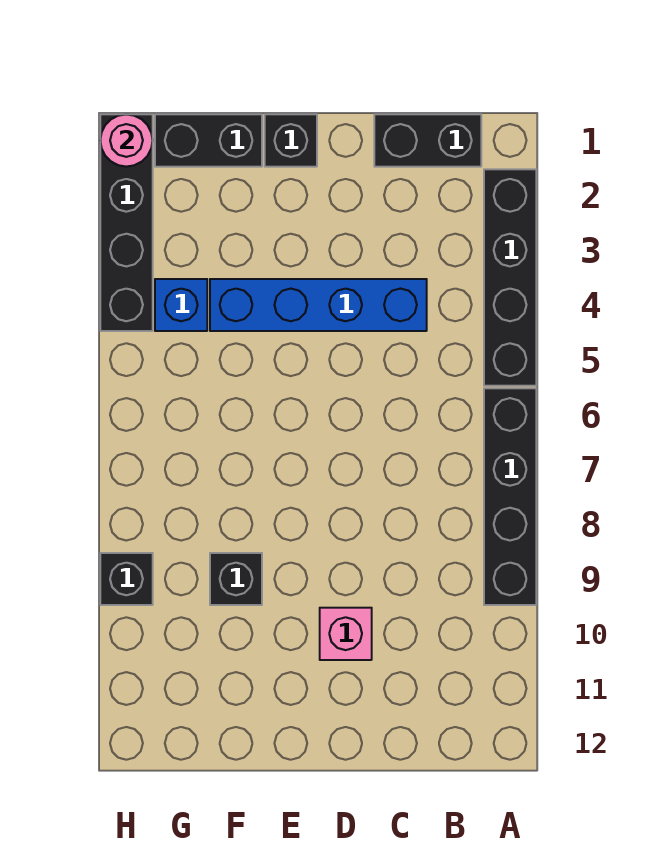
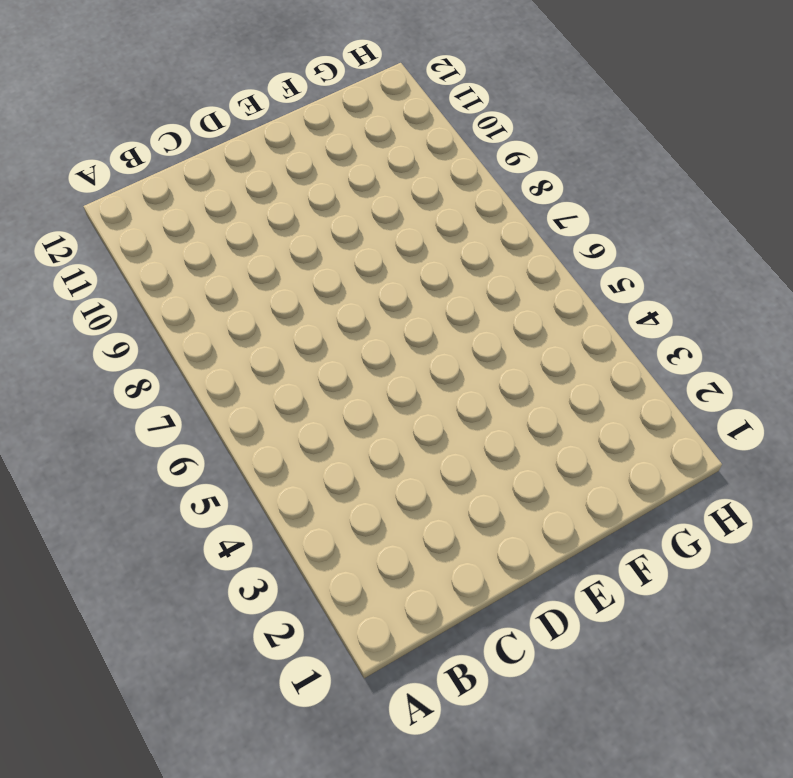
none -> black brick A2:A5 level 1
none -> black brick A6:A9 level 1
none -> black brick B1:C1 level 1

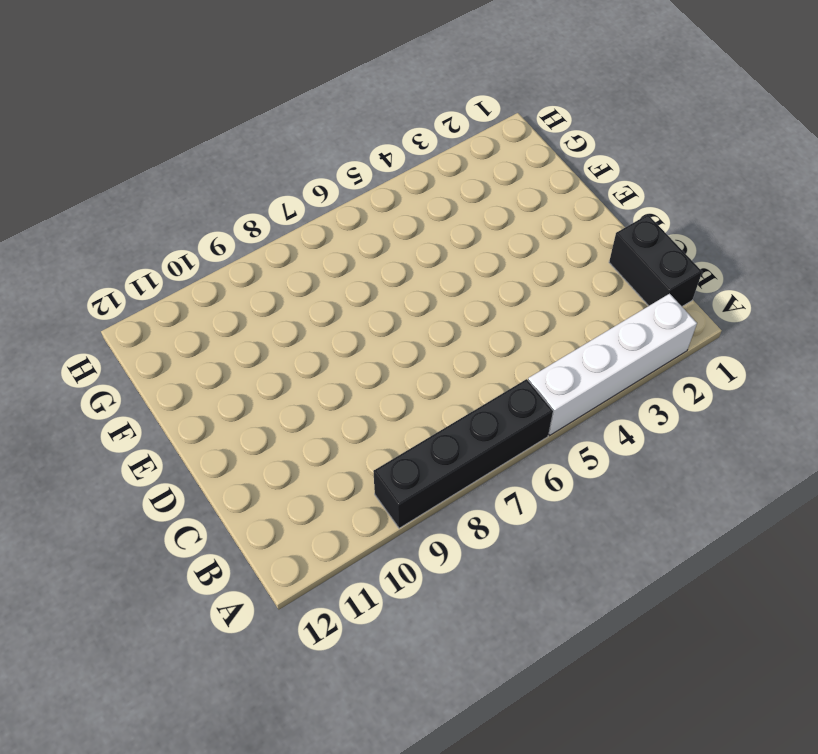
white brick A2:A5 level 1 -> black brick A2:A5 level 1
none -> blue brick C4:F4 level 1
none -> pink brick D10 level 1
none -> black brick E1 level 1

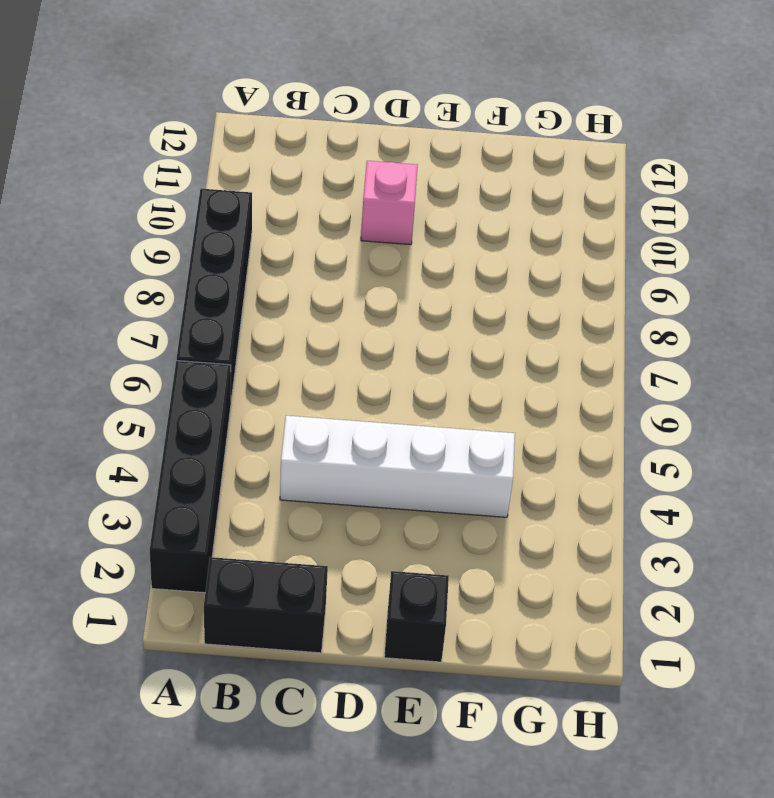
white brick C4:F4 level 1 -> blue brick C4:F4 level 1
none -> black brick F1:G1 level 1
none -> black brick F9 level 1
none -> blue brick G4 level 1

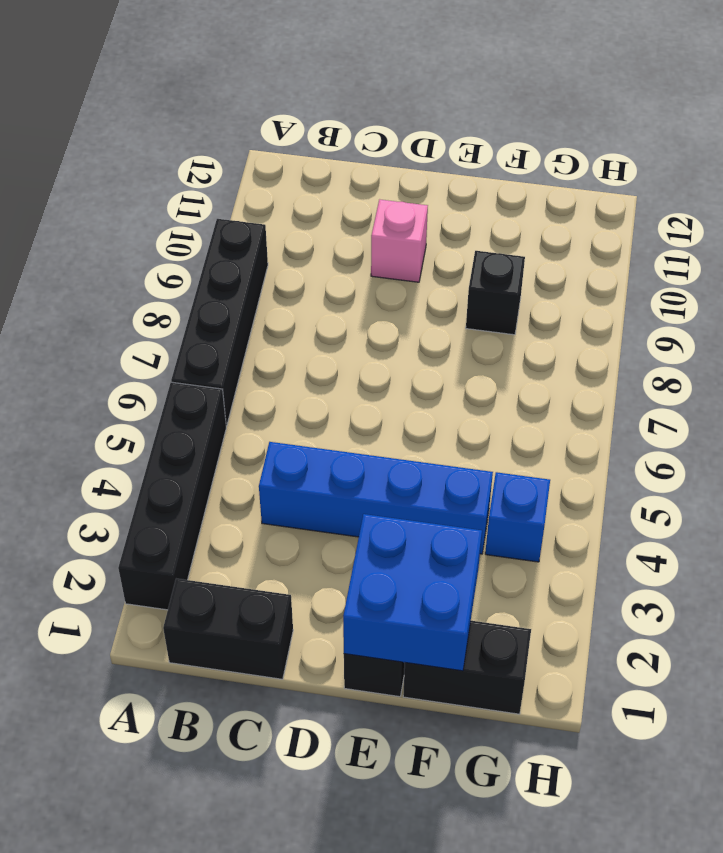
blue brick E1:F2 level 2 -> none
none -> black brick H1:H4 level 1
none -> black brick H9 level 1
none -> pink round brick H1 level 2

